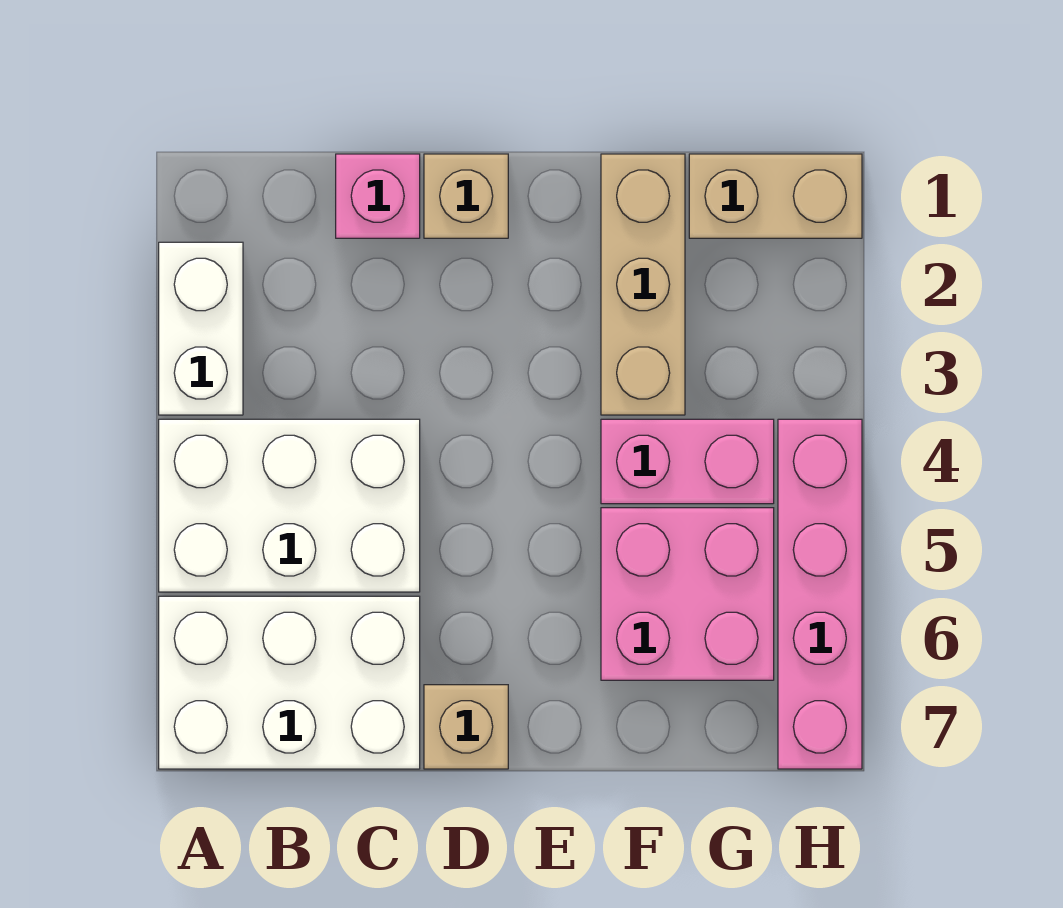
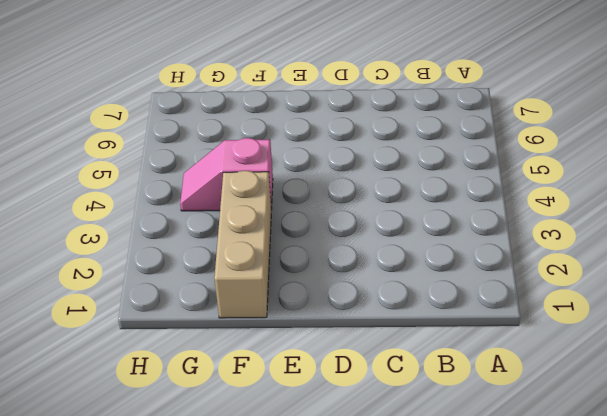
pink slope F4:G4 level 1 top F -> pink brick F4:G4 level 1
none -> white brick A2:A3 level 1
none -> white brick A4:C5 level 1

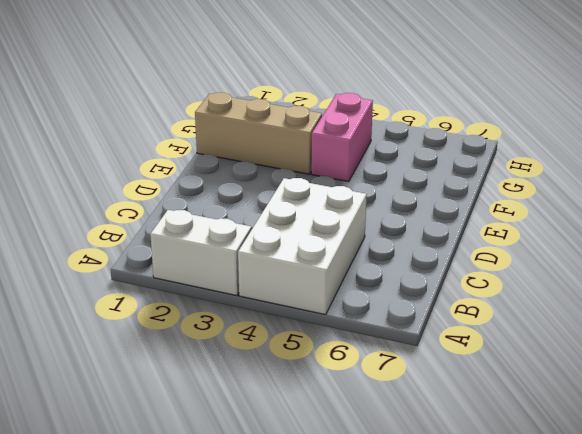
none -> white brick A6:C7 level 1
none -> pink brick C1 level 1

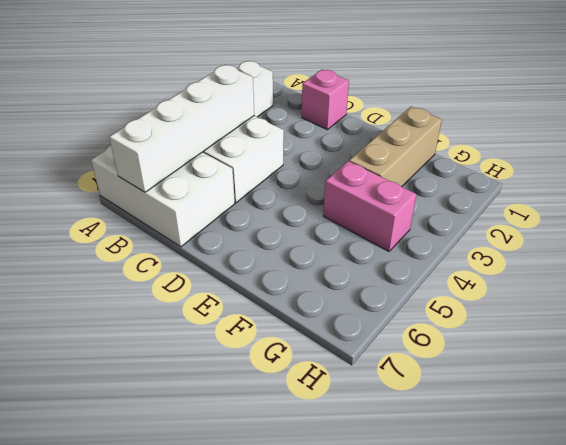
white brick B4:B7 level 2 -> none
none -> tan brick D1 level 1
none -> tan brick D7 level 1

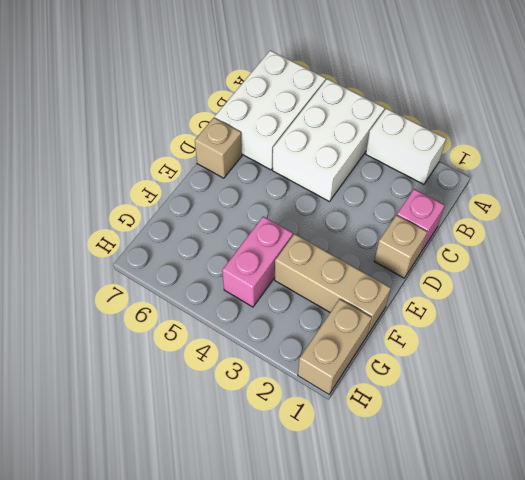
none -> pink brick F5:G6 level 1
none -> pink brick H4:H7 level 1

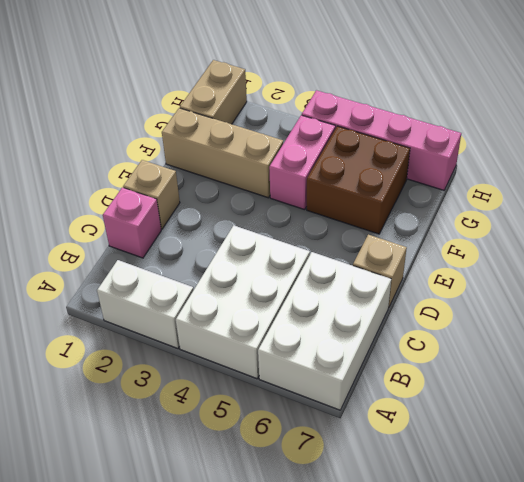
brown brick F5:G6 level 1 -> pink brick F5:G6 level 1

